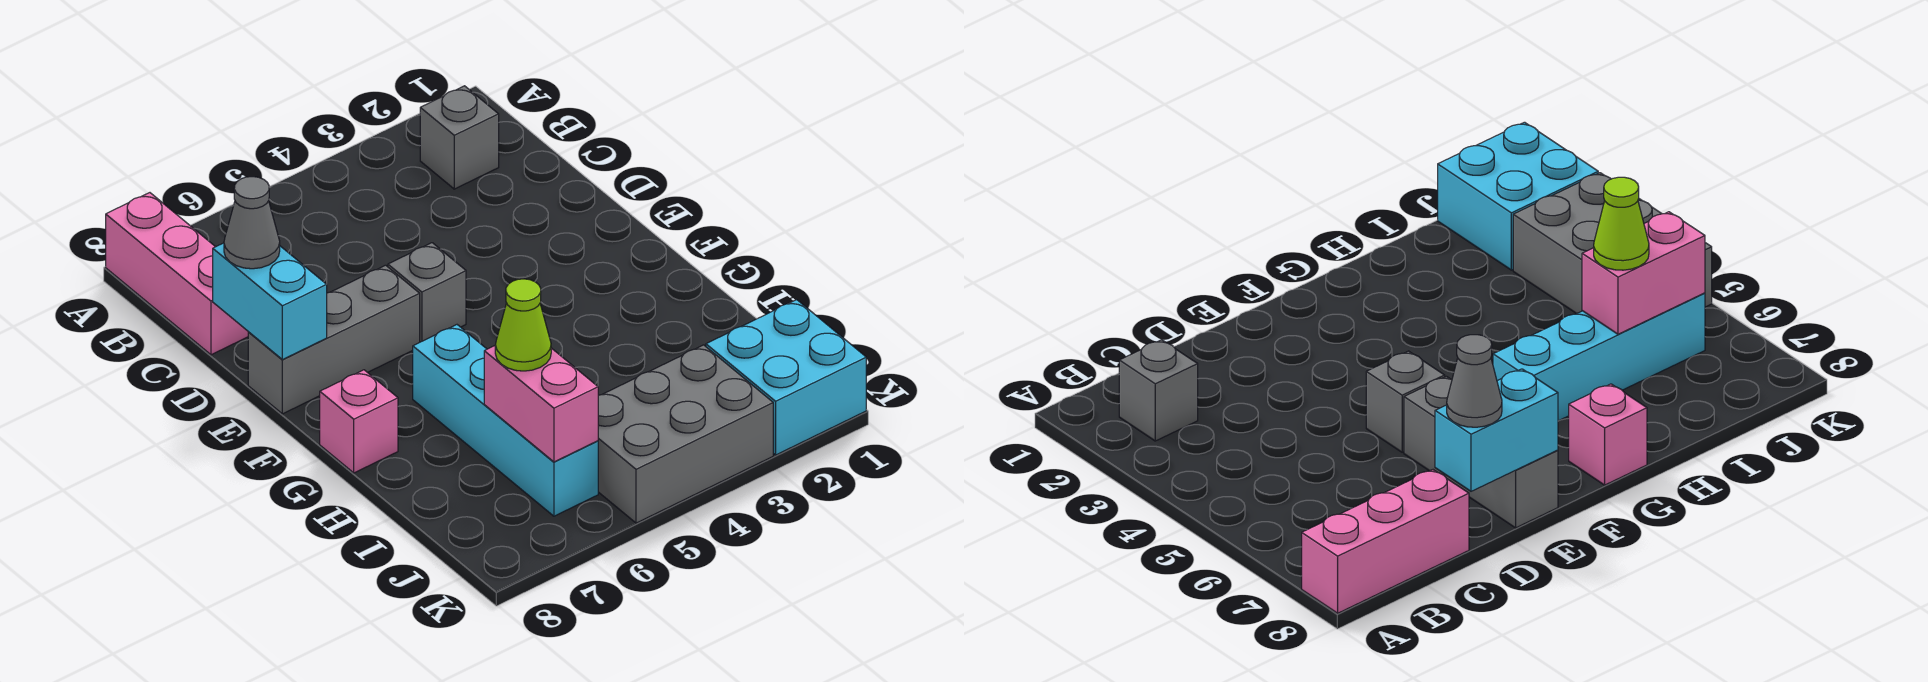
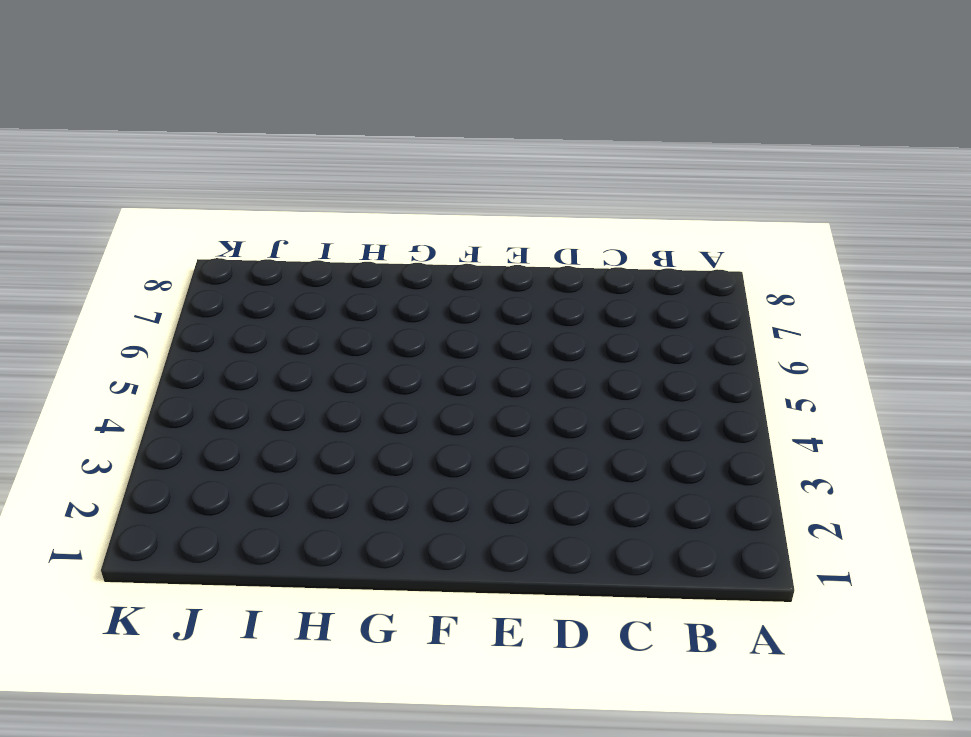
none -> pink brick A8:C8 level 1
none -> grey brick B2 level 1
none -> grey brick E5 level 1

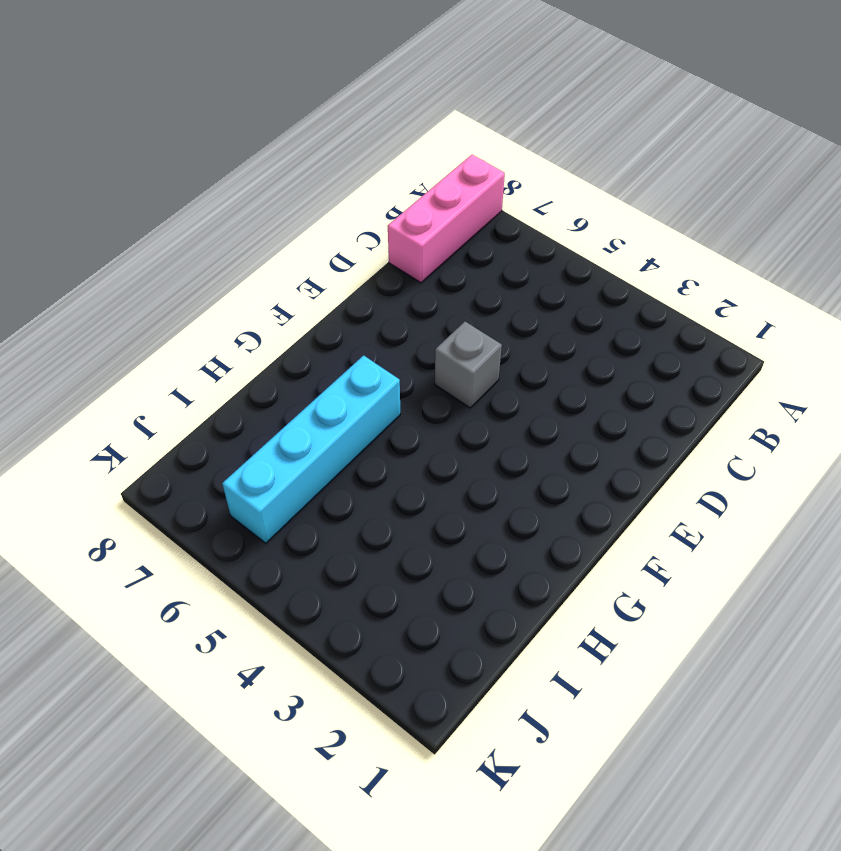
none -> grey brick B2 level 1
none -> grey brick E6:E8 level 1
none -> pink brick G8 level 1

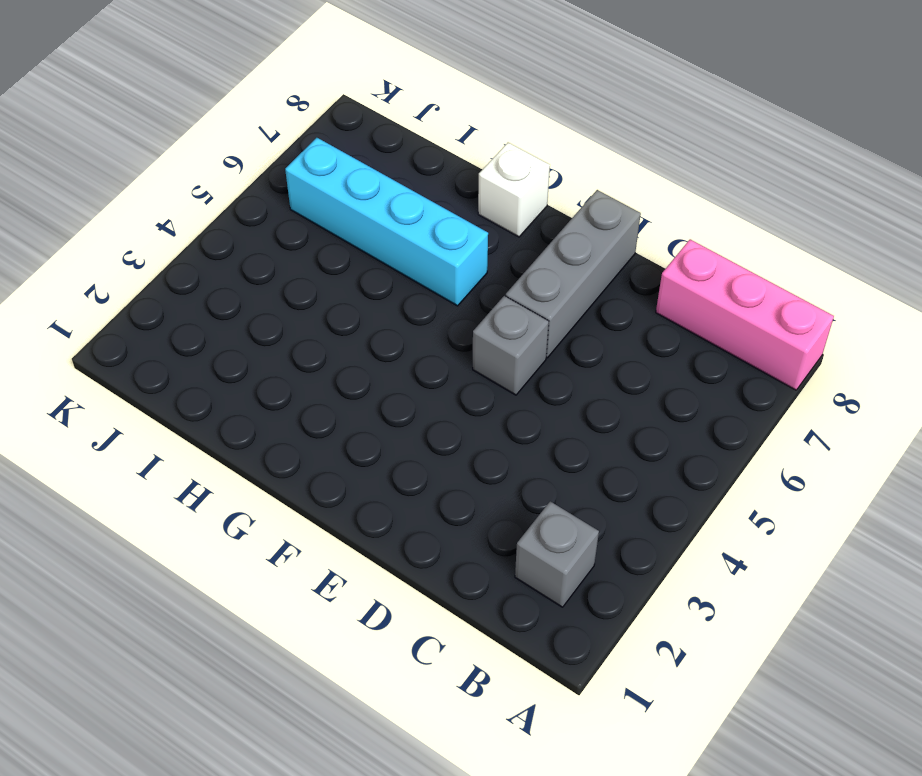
white brick G8 level 1 -> pink brick G8 level 1
none -> cyan brick J1:K2 level 1
none -> grey brick J3:K5 level 1
none -> cyan brick D8:E8 level 2

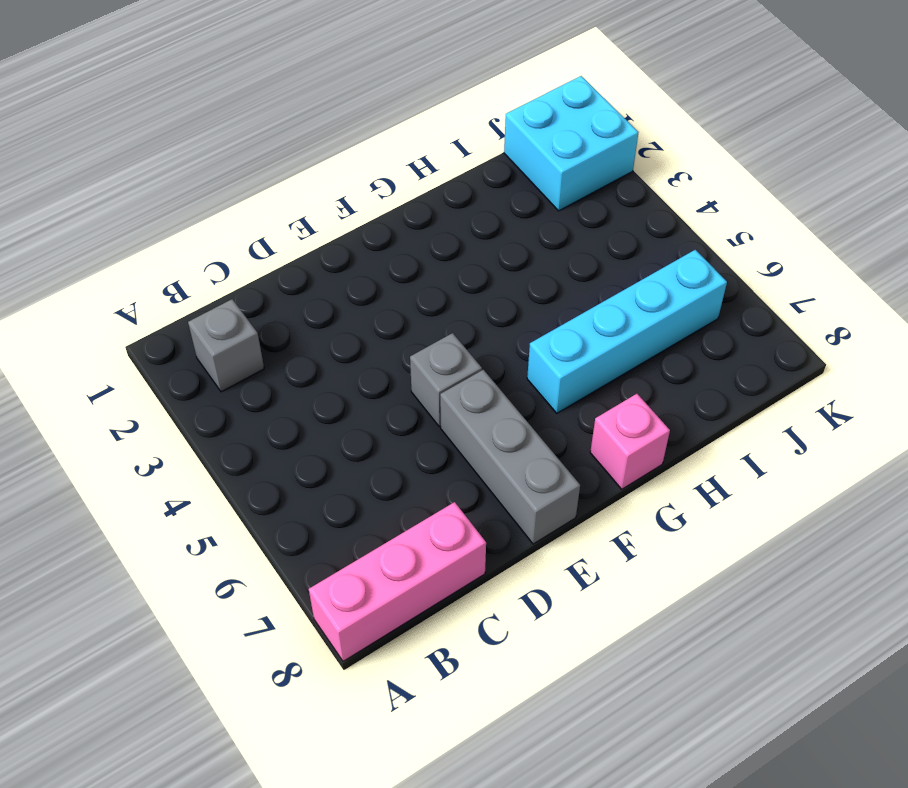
none -> grey brick J3:K5 level 1
none -> cyan brick D8:E8 level 2
none -> pink brick I6:J6 level 2

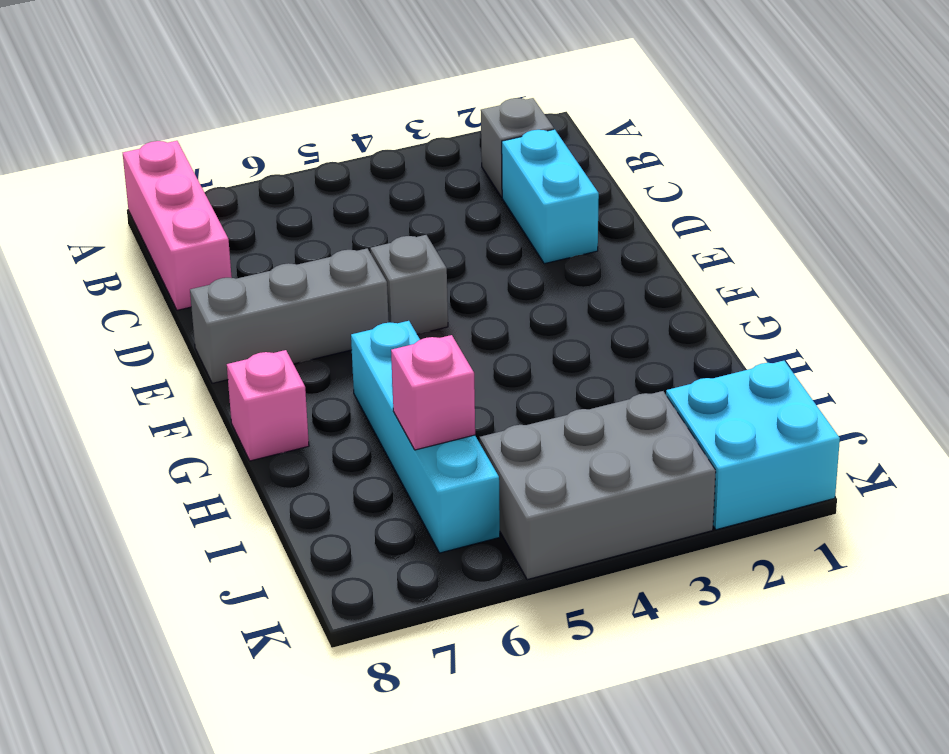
cyan brick C2:D2 level 1 -> cyan brick D8:E8 level 2
pink brick I6 level 2 -> pink brick I6:J6 level 2
none -> grey cone D8 level 3
none -> lime cone I6 level 3

